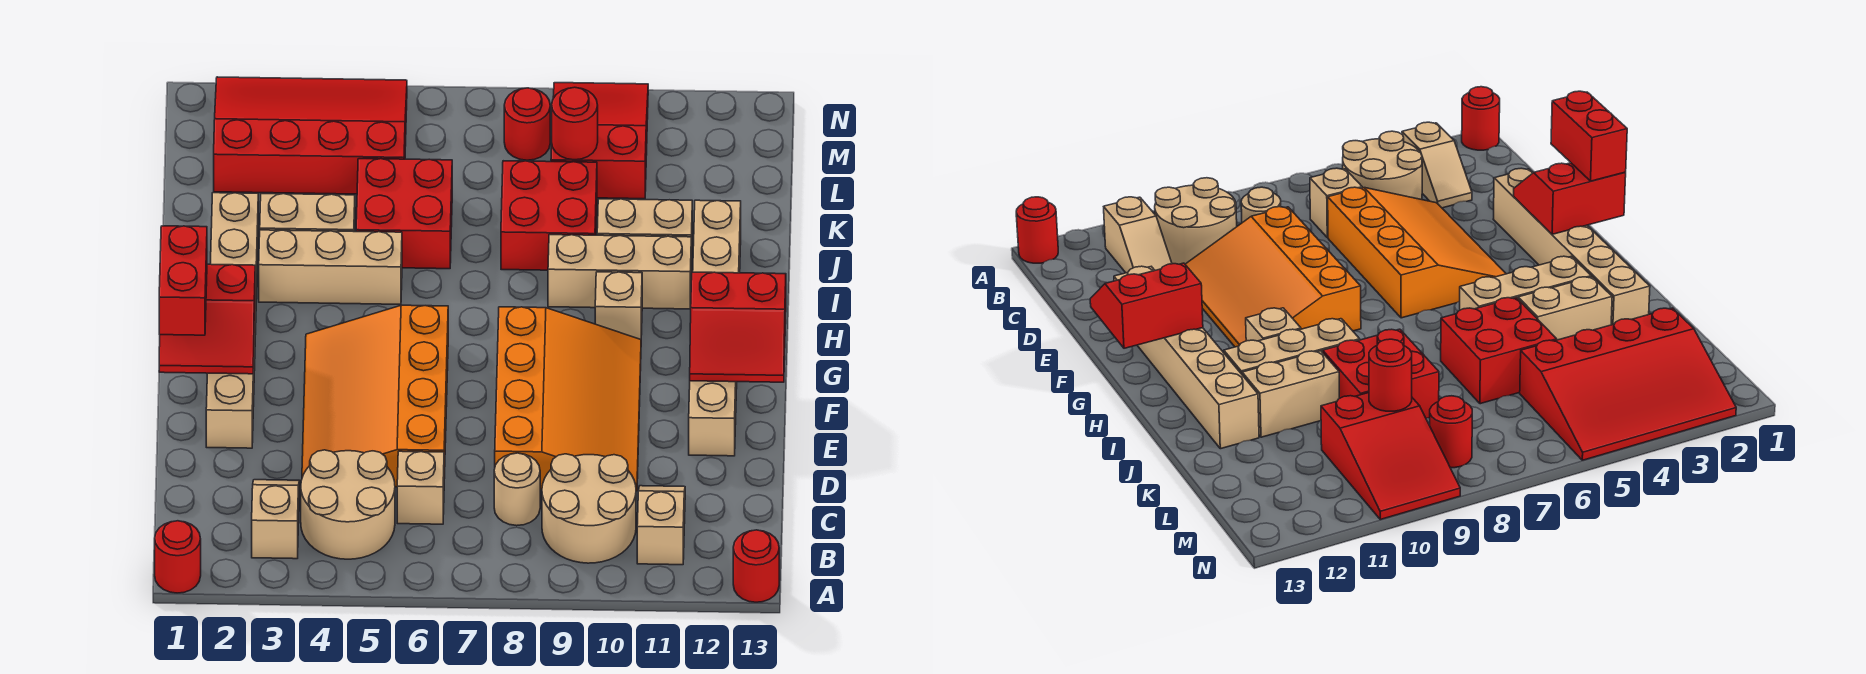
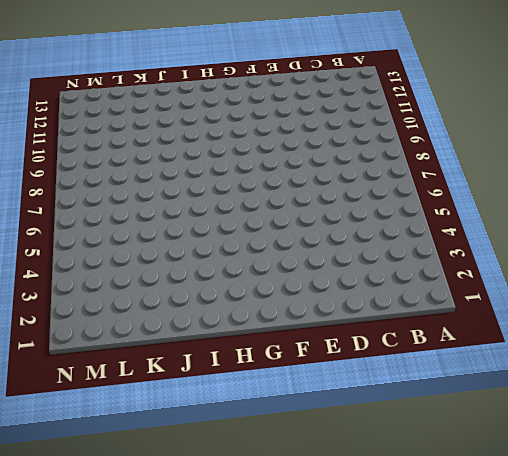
none -> red round brick A1 level 1
none -> red round brick A13 level 1
none -> tan slope B3:C3 level 1 top B

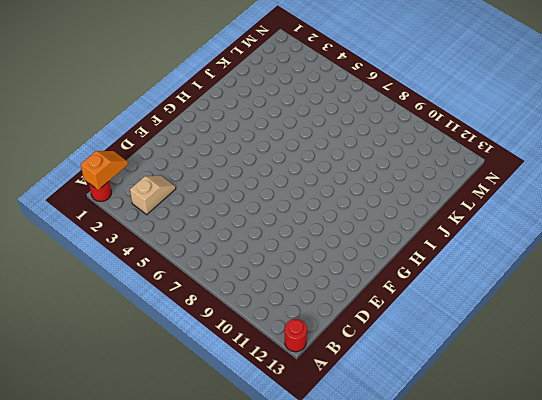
orange slope A1:B1 level 2 top A -> none
none -> tan round brick B4:C5 level 1
none -> tan round brick B9:C10 level 1
none -> tan slope B11:C11 level 1 top B

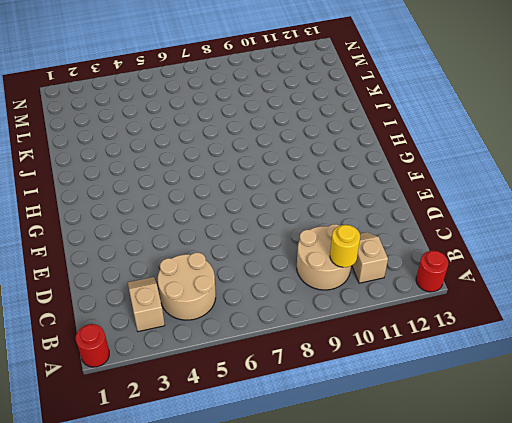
yellow round brick B10 level 2 -> none
none -> tan brick C6 level 1
none -> tan round brick C8 level 1
none -> orange slope D4:G6 level 1 top 6

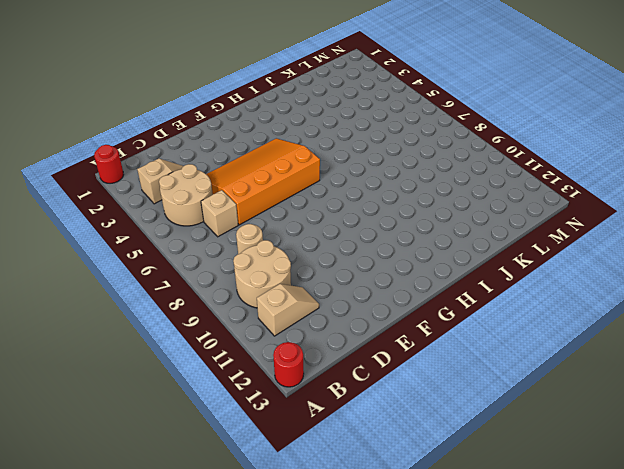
none -> orange slope D8:G10 level 1 top 8
none -> tan brick E2:J2 level 1
none -> tan brick E12:J12 level 1

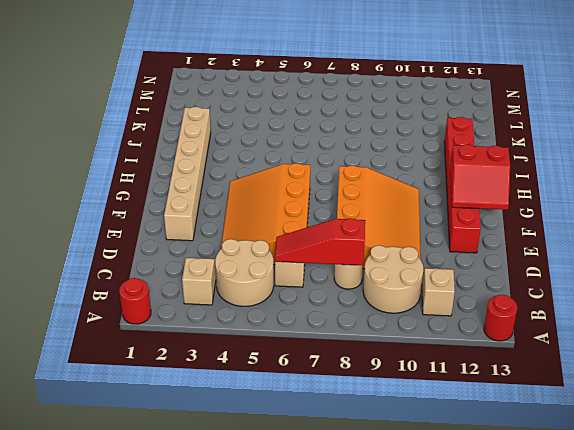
red slope C6:C8 level 2 top 8 -> none
red brick E12:J12 level 1 -> tan brick E12:J12 level 1
none -> tan brick H10 level 1
none -> tan brick I3:I5 level 1
none -> tan brick I9:I11 level 1

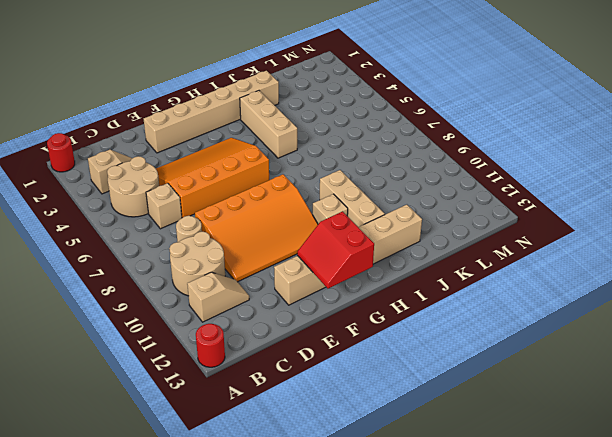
none -> tan brick J3:J4 level 1
none -> red brick J5:K6 level 1
none -> red brick J8:K9 level 1

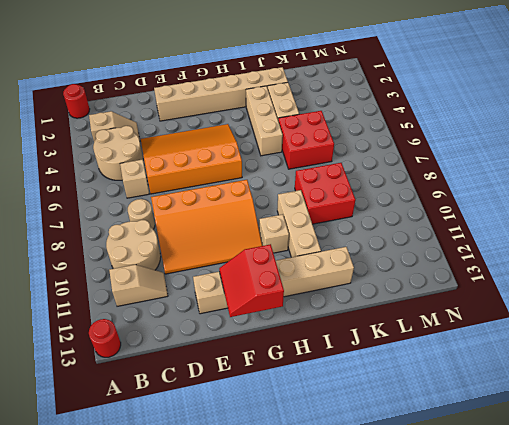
none -> tan brick J10:J11 level 1
none -> red slope L2:N5 level 1 top L
none -> red slope L9:N10 level 1 top L

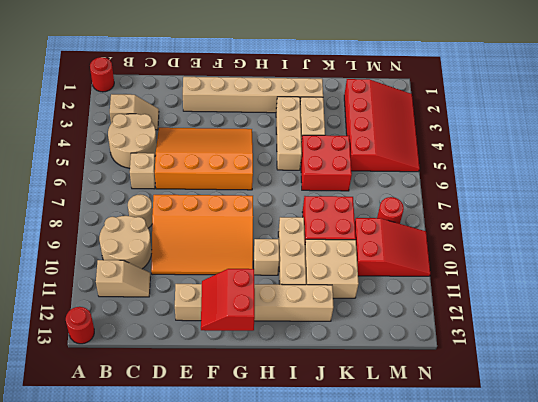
tan brick J10:K11 level 1 -> tan brick J10:J11 level 1
none -> red slope F1:G2 level 2 top G
none -> red round brick L9 level 2
none -> red brick F1:G1 level 3

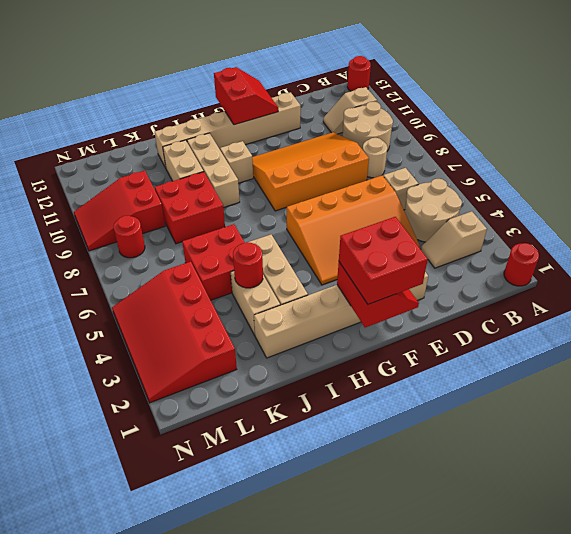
red brick F1:G2 level 3 -> red brick F1:G1 level 3
red round brick J4 level 2 -> red round brick L9 level 2

